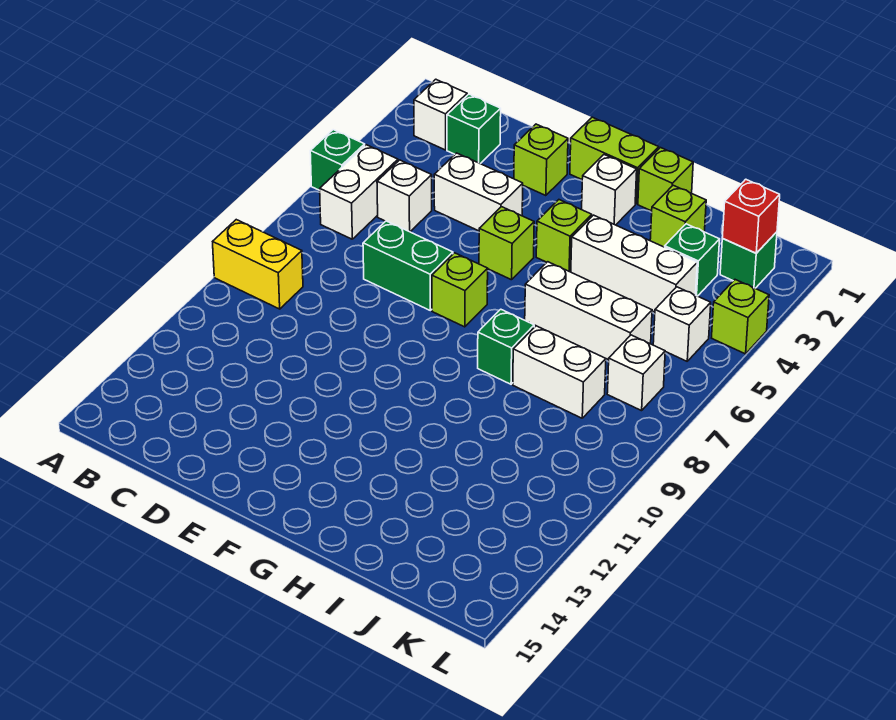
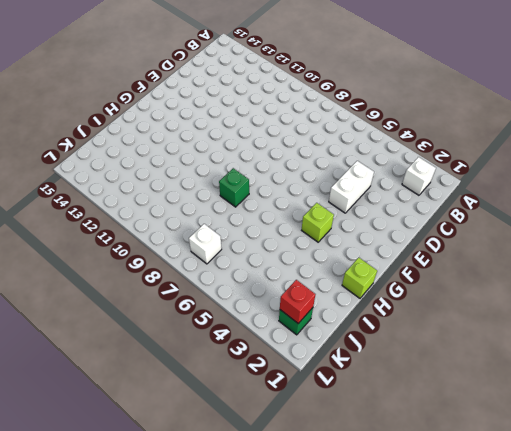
none -> green brick A5 level 1
none -> yellow brick A9:B9 level 1
none -> white brick B5:B6 level 1

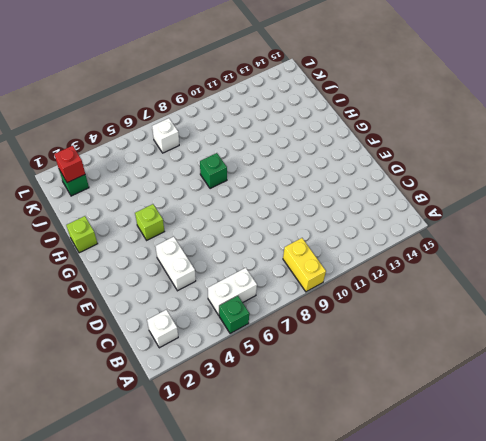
none -> green brick C2 level 1
none -> white brick C5 level 1
none -> green brick D7:E7 level 1

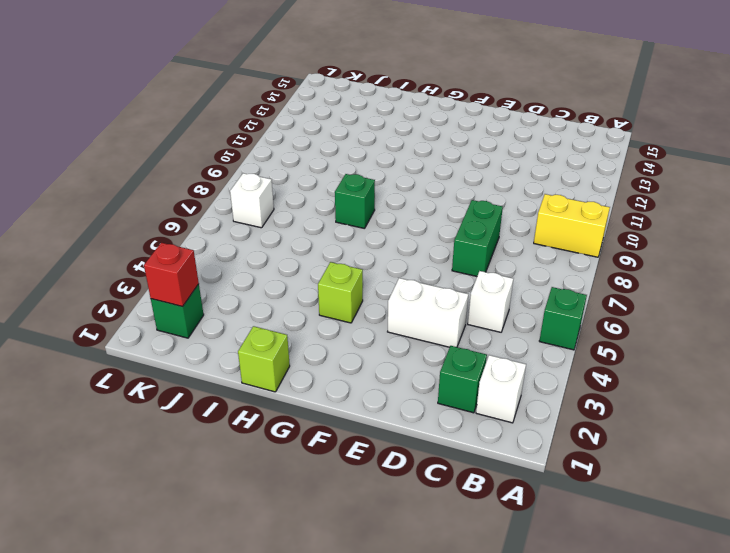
green brick D7:D8 level 1 -> green brick D7:E7 level 1
none -> white brick B5:B6 level 1
none -> lime brick E2 level 1
none -> lime brick F1:G1 level 1

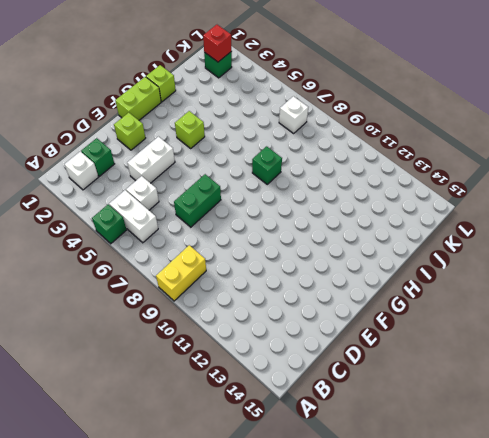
none -> lime brick F5 level 1
none -> lime brick F7 level 1
none -> white brick G2 level 1

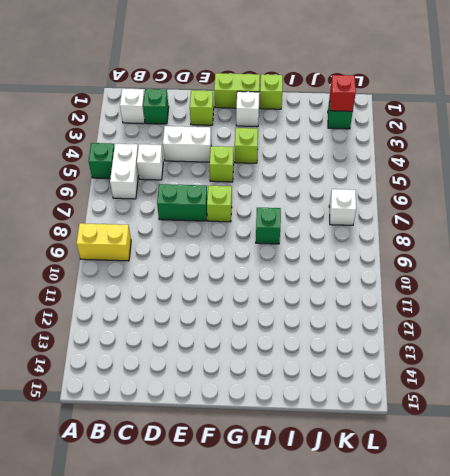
none -> white brick H4:J4 level 1
none -> white brick H6:J6 level 1
none -> lime brick I2 level 1

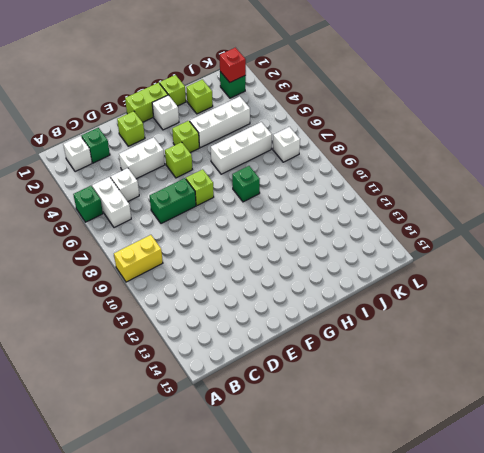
none -> white brick I8:J8 level 1
none -> green brick J3 level 1
none -> white brick K5 level 1

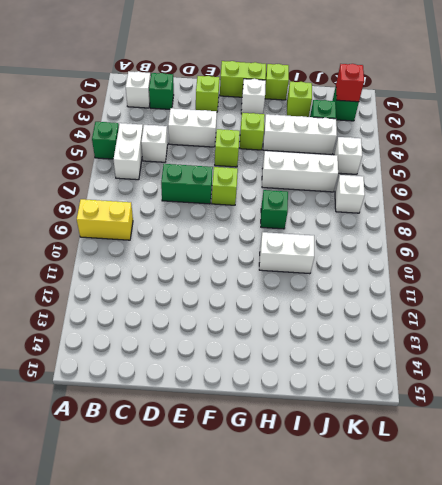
white brick H10:I10 level 1 -> white brick I8:J8 level 1
none -> lime brick L4 level 1

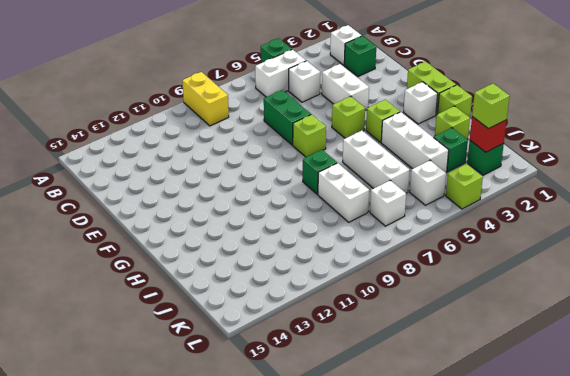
lime brick K2 level 3 -> lime brick E2 level 1

